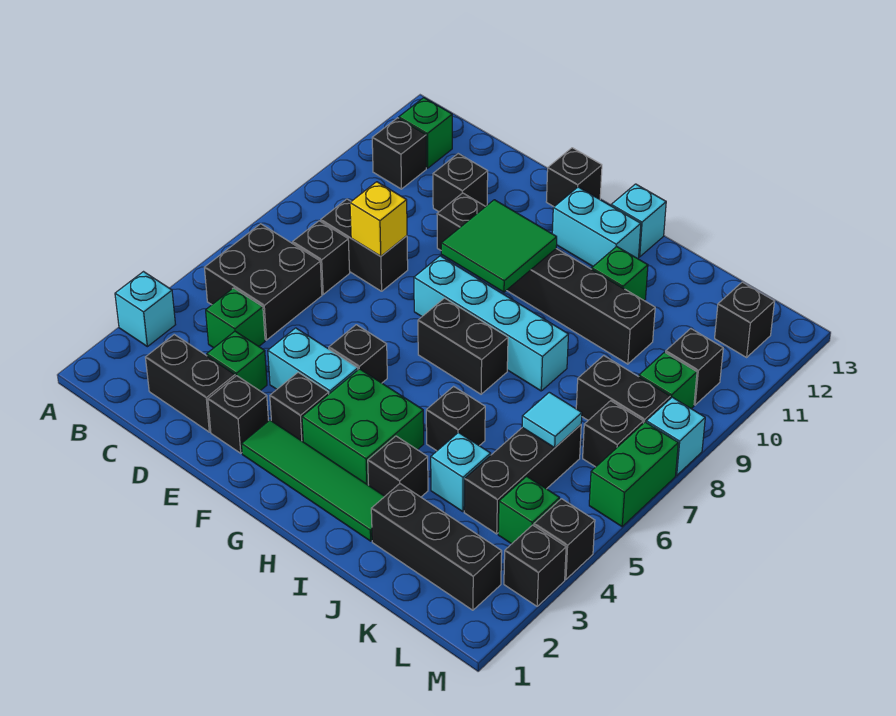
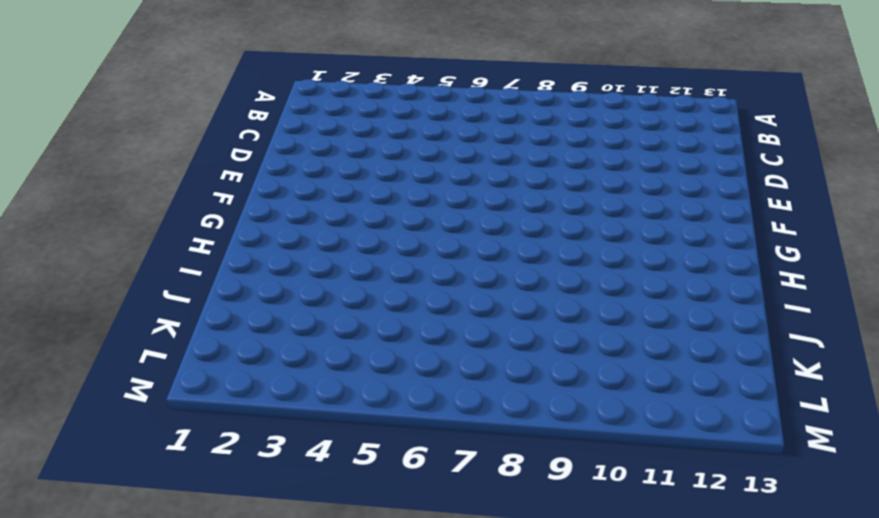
none -> cyan brick A3 level 1
none -> black brick B5:C6 level 1
none -> black brick B11 level 1
none -> green brick B12 level 1

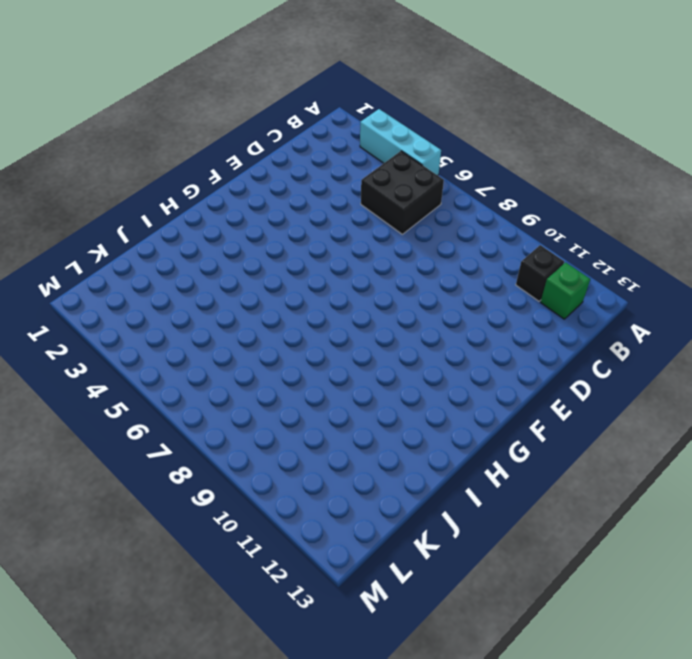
cyan brick A3:A5 level 1 -> cyan brick A3 level 1
none -> black brick C2:D2 level 1
none -> green brick C4 level 1
none -> black brick C7 level 1
none -> black brick C8:D8 level 1

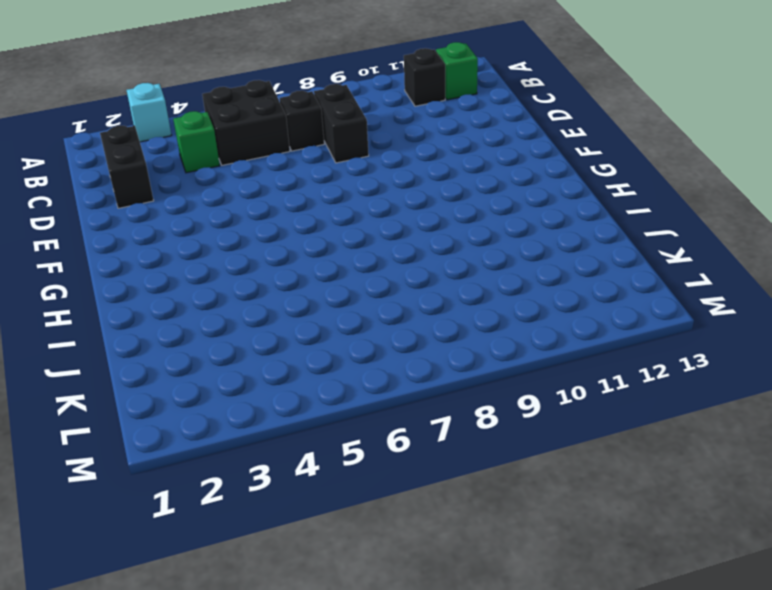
none -> green brick D3 level 1
none -> black brick D11 level 1
none -> black brick E2 level 1
none -> cyan brick E4:F4 level 1

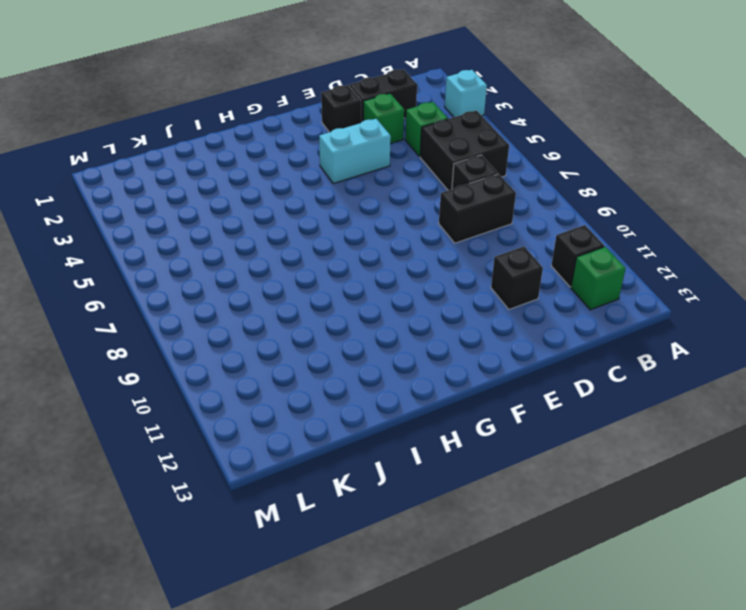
none -> black brick E10:J10 level 1
none -> green tile F2:I2 level 1
none -> black brick F3 level 1
none -> black brick F5 level 1

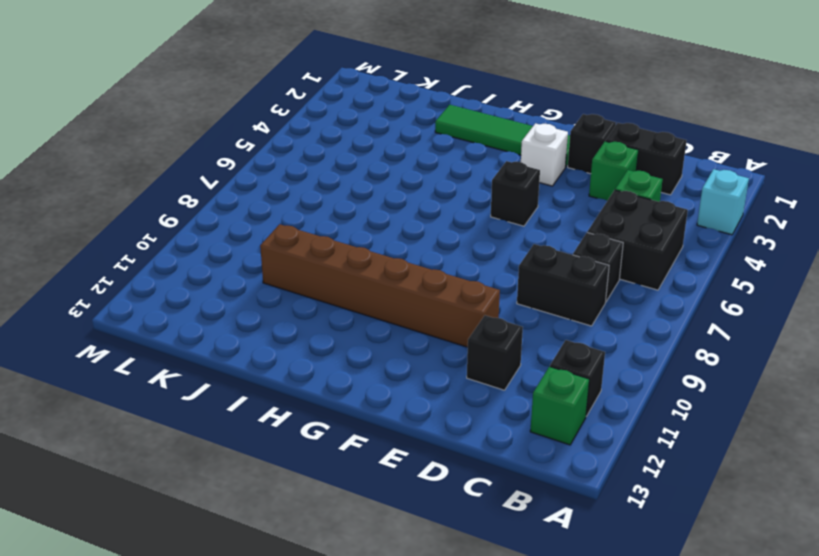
brown brick E10:J10 level 1 -> black brick E10:J10 level 1
white brick F3 level 1 -> black brick F3 level 1
none -> cyan brick E4:F4 level 1
none -> cyan brick F8:I8 level 1
none -> black brick F13 level 1
none -> green brick G3:H4 level 1

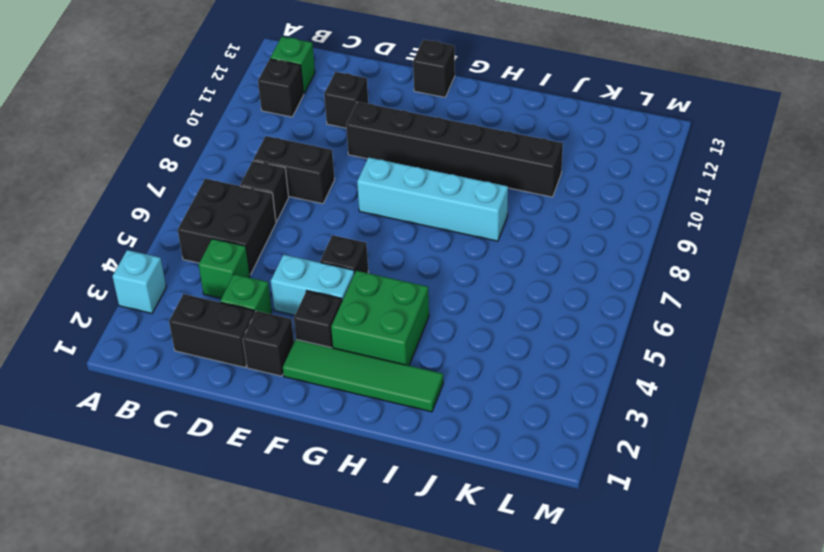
none -> black brick G7:H7 level 1
none -> cyan brick G12:H12 level 1
none -> cyan brick H13 level 1
none -> black brick I3 level 1

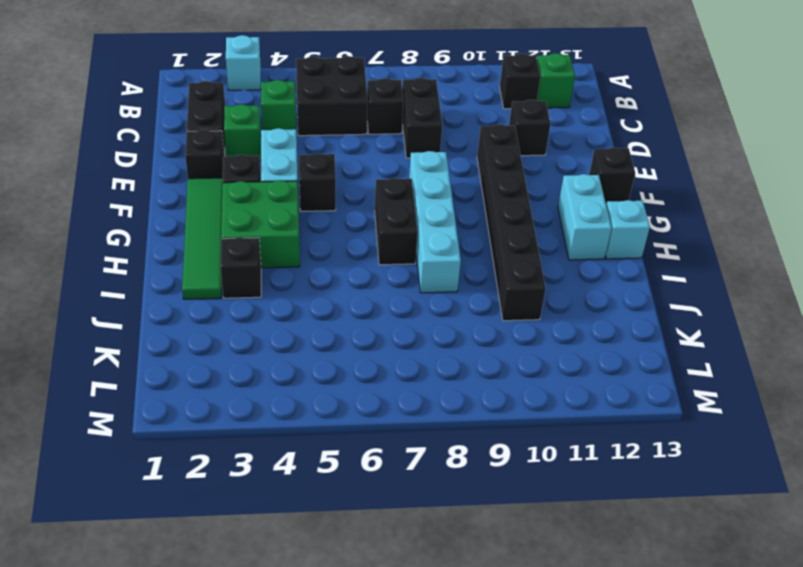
none -> black brick I5 level 1
none -> green brick I11 level 1
none -> black brick J2:L2 level 1
none -> cyan brick J4 level 1

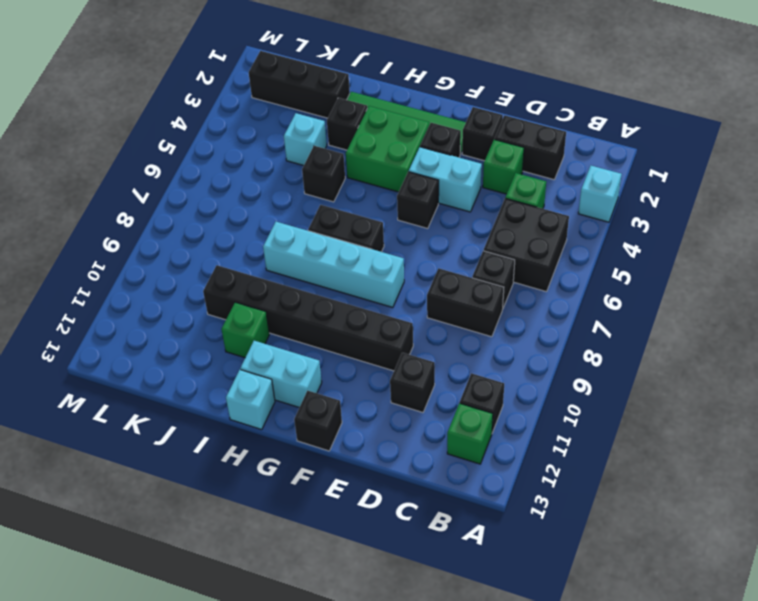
none -> black brick K4:K6 level 1
none -> black brick K8:L8 level 1
none -> green brick L4 level 1
none -> black brick L7 level 1

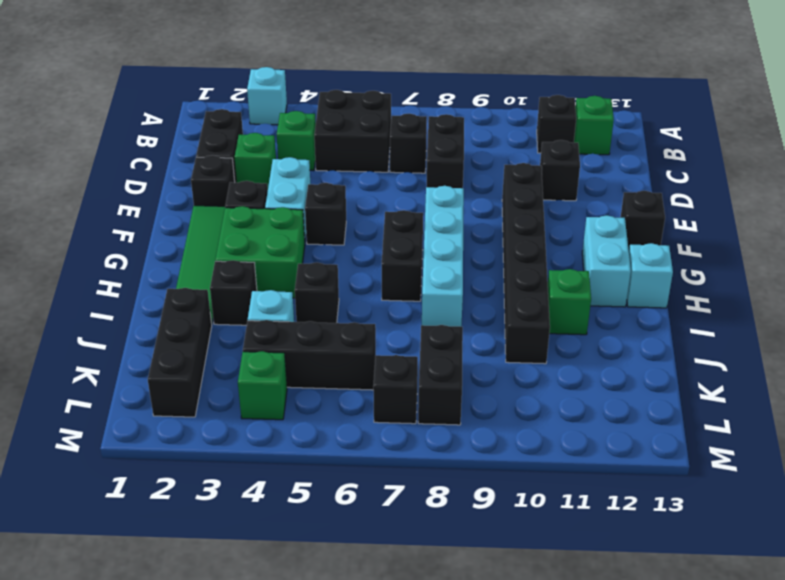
none -> green brick L9 level 1
none -> black brick L10 level 1
none -> black brick L12 level 1
none -> black brick M3 level 1

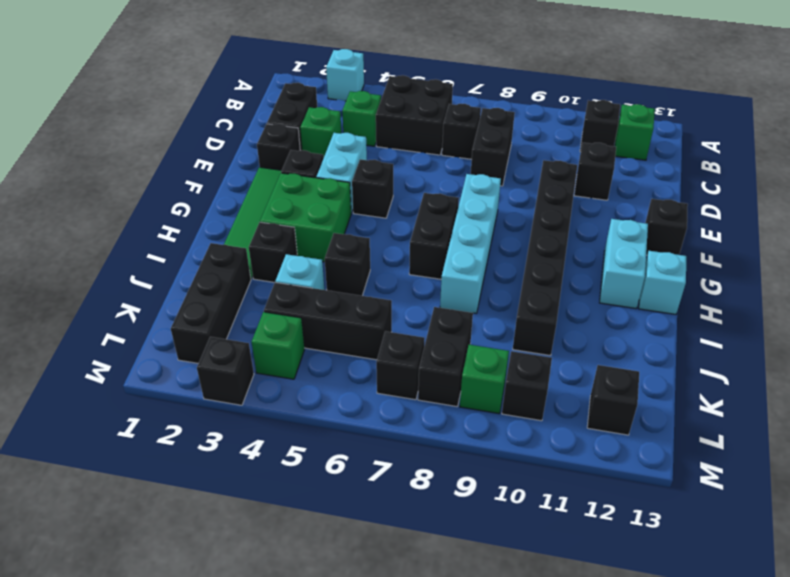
none -> green brick I11 level 1
none -> black brick M4 level 1
none -> green brick M6:M7 level 1
none -> cyan brick M8 level 1

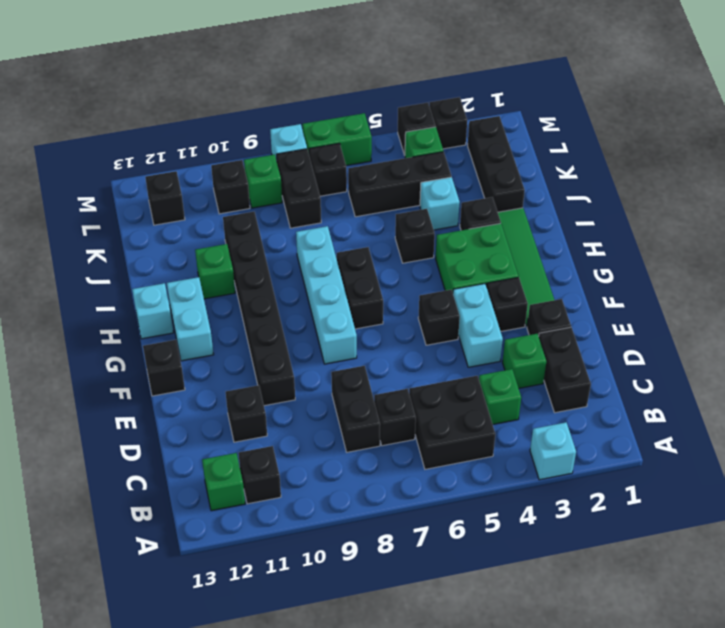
none -> yellow brick D8 level 2
none -> green tile F9:G10 level 2
none -> cyan tile K6 level 2

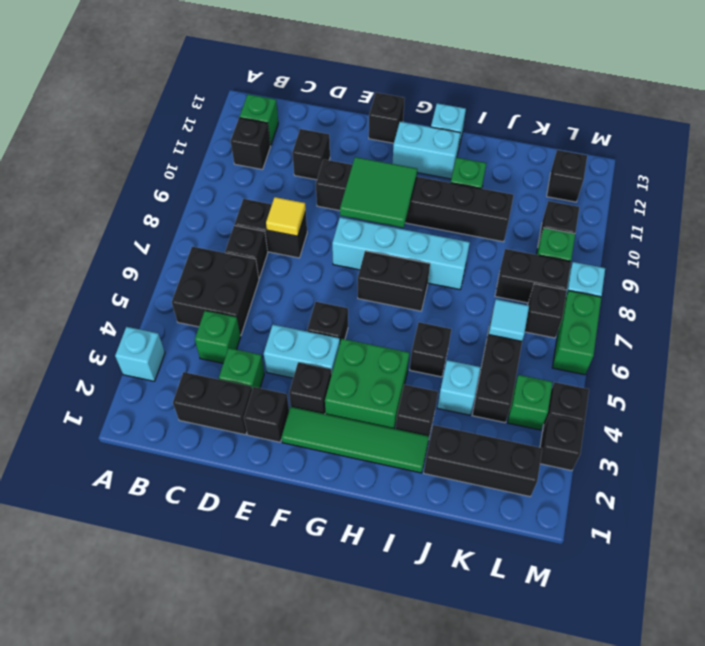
yellow tile D8 level 2 -> yellow brick D8 level 2

